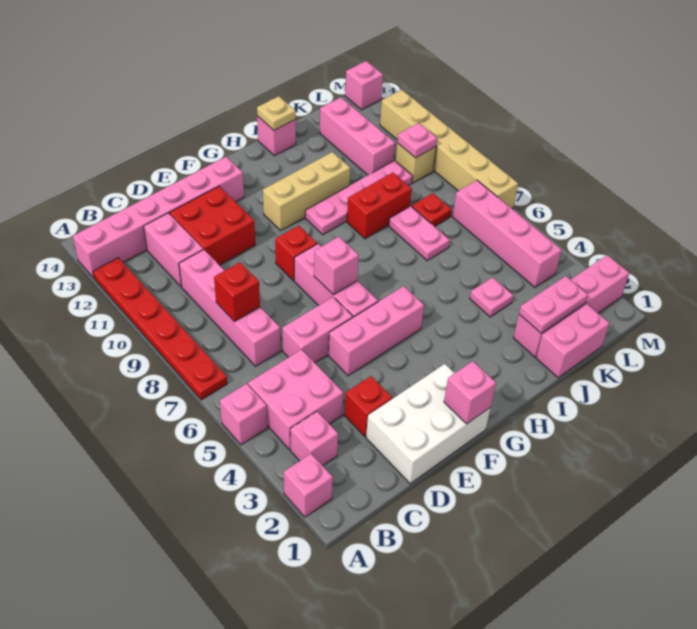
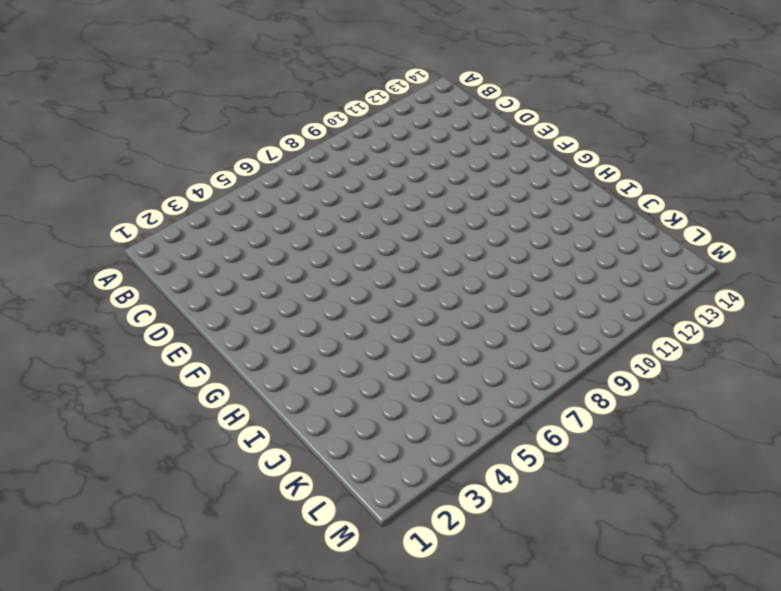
none -> pink brick A2 level 1
none -> pink brick A5 level 1
none -> red plate A7:A12 level 1
none -> pink brick A13:F13 level 1

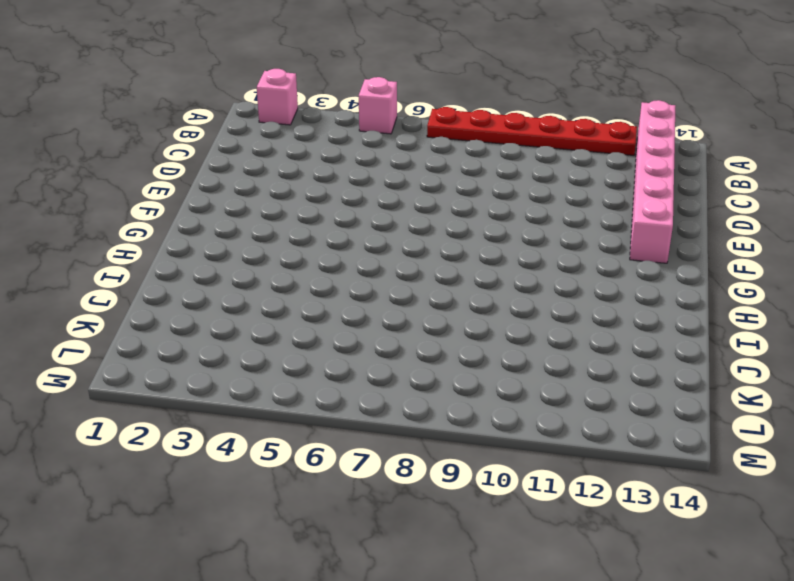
none -> pink brick B3 level 1
none -> pink brick B4:C5 level 1
none -> pink brick C7:C10 level 1
none -> pink brick C11:C12 level 1

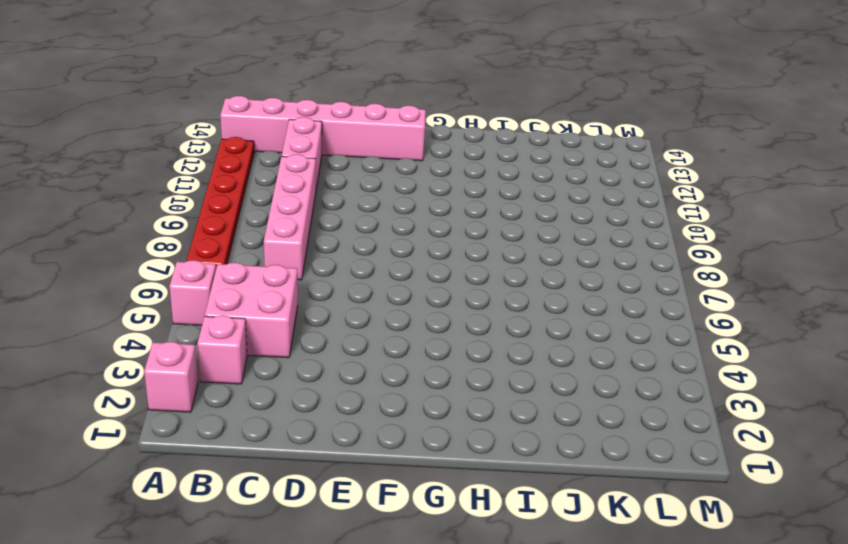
none -> white brick D1:F2 level 1
none -> red brick D3 level 1
none -> pink brick D6:E6 level 1
none -> red brick D11:E12 level 1

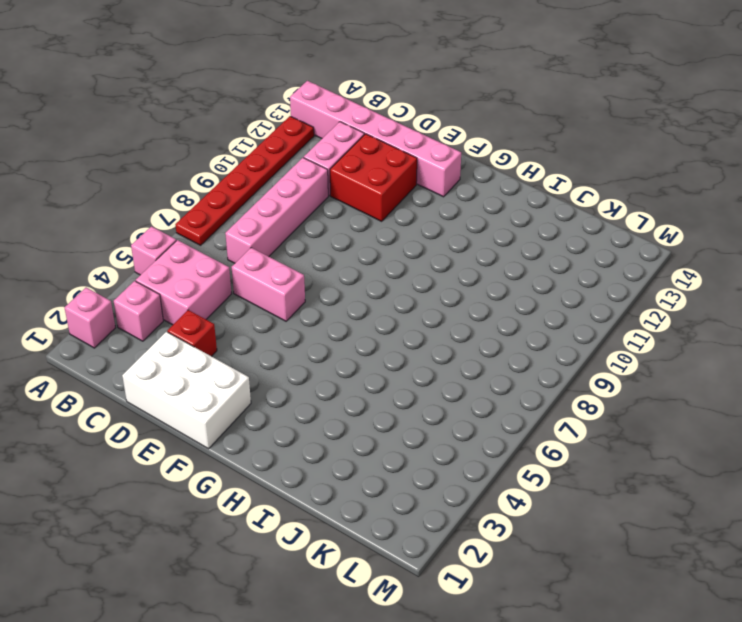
none -> pink brick E5:G5 level 1
none -> pink brick F6:F8 level 1
none -> red brick F9 level 1
none -> tan brick G11:I11 level 1

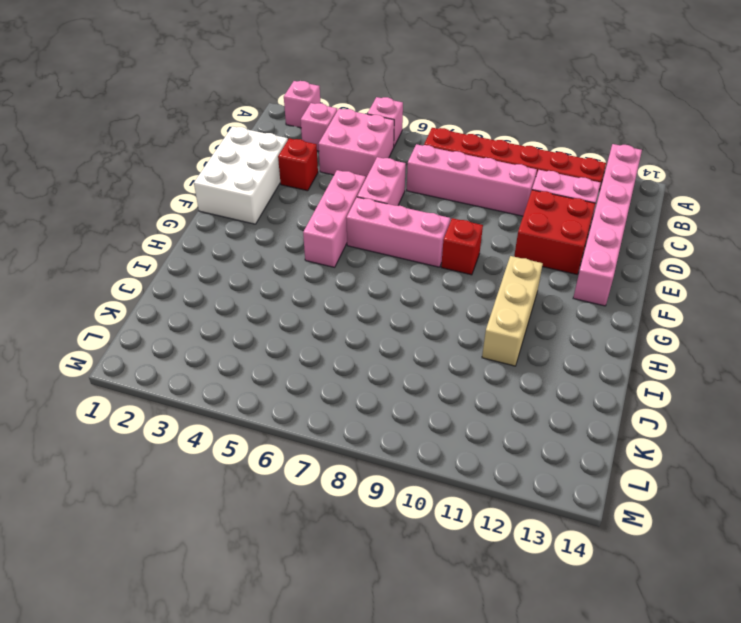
none -> pink plate H10:K10 level 1
none -> red brick I9:J9 level 1
none -> pink brick I14 level 1
none -> pink brick J1:K1 level 1

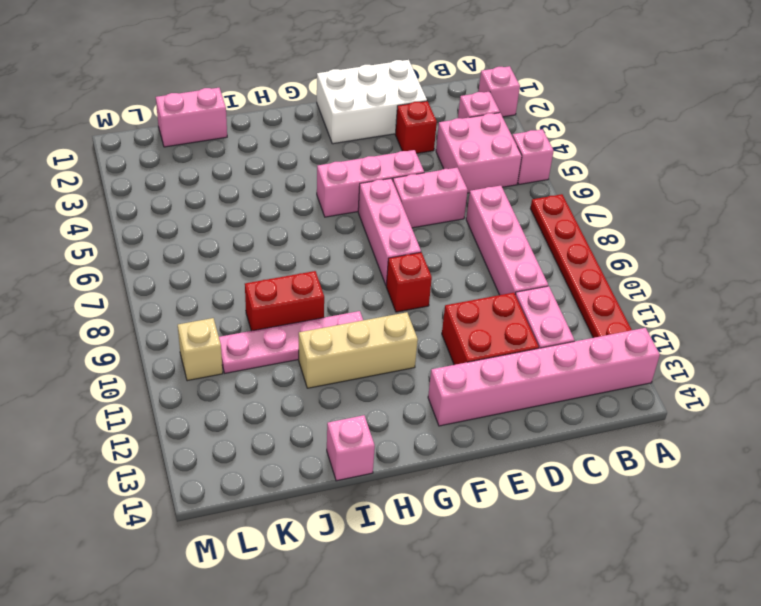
none -> pink brick J2:M2 level 1
none -> pink plate J4 level 1
none -> pink plate J7:J8 level 1
none -> red plate K8 level 1

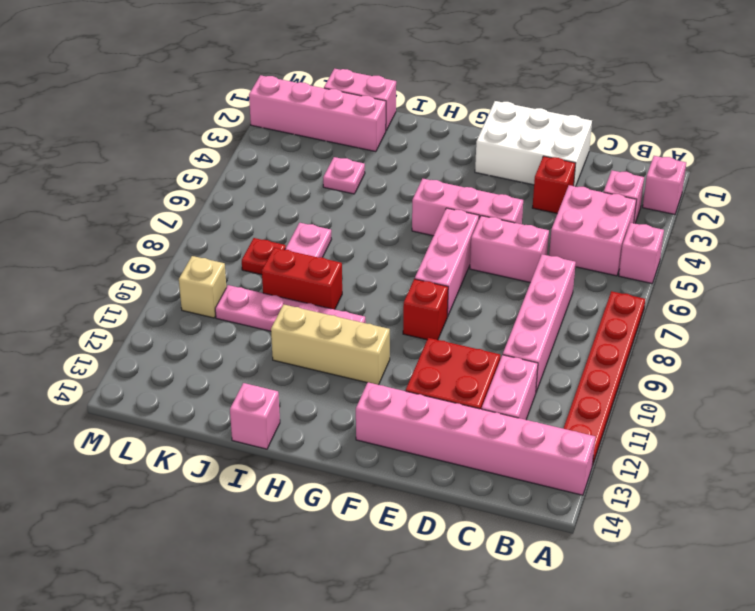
none -> pink brick K11:K13 level 1
none -> pink brick L4:L7 level 1
none -> tan brick M7:M12 level 1
none -> pink brick M14 level 1

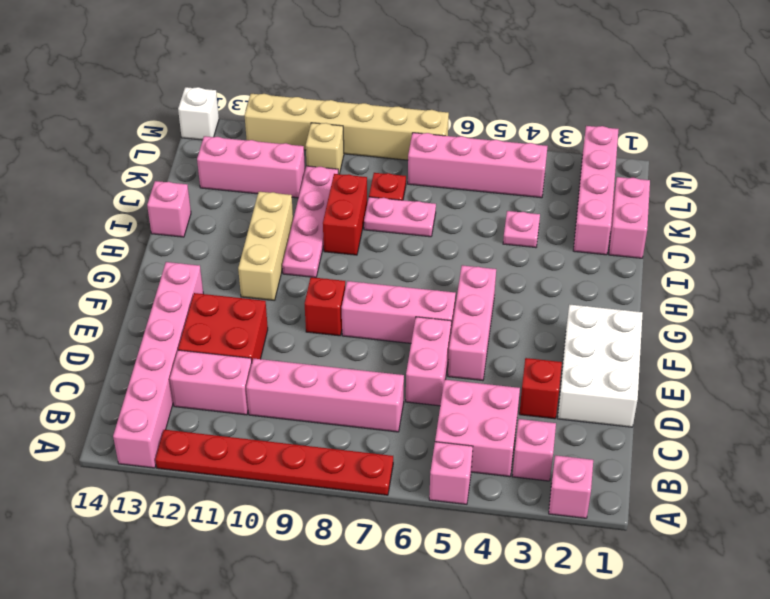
white brick M14 level 1 -> pink brick M14 level 1
none -> red brick C8 level 2
none -> pink brick F1 level 2
none -> pink brick F7 level 2
none -> tan plate I14 level 2

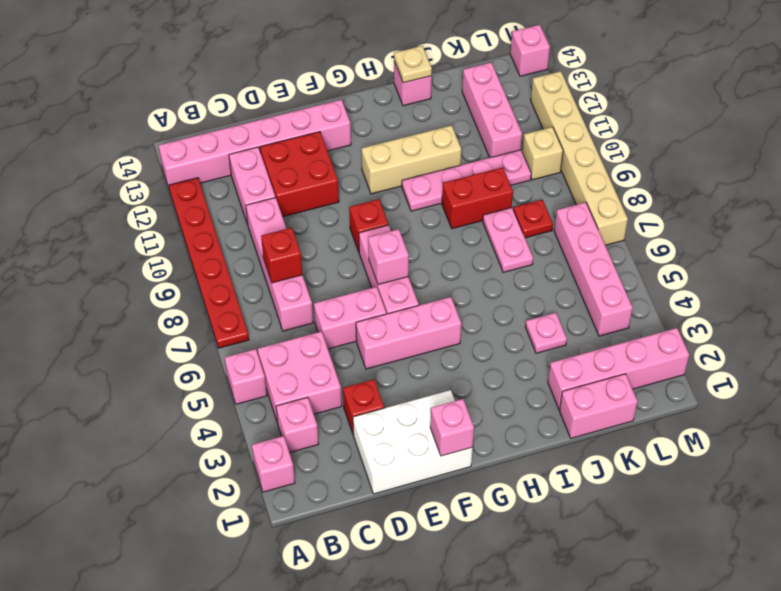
none -> pink plate J2:K2 level 2
none -> pink plate L10 level 2

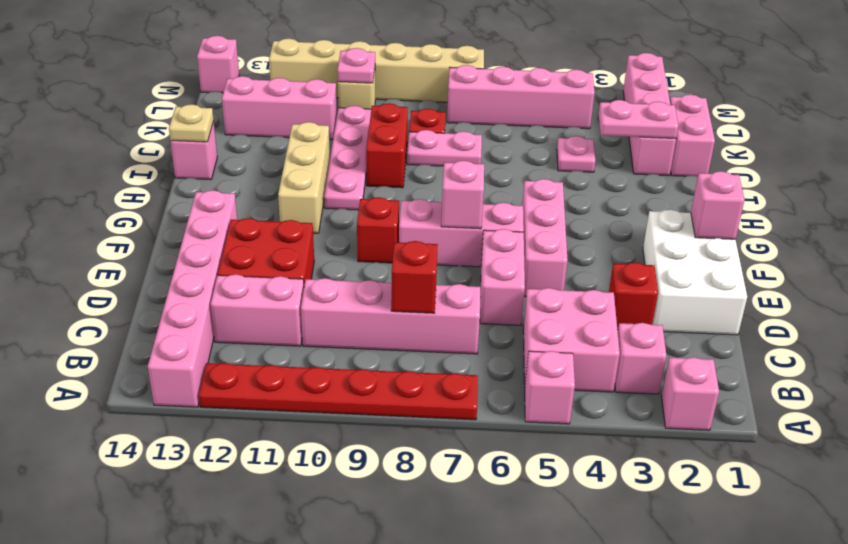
pink plate J2:J3 level 2 -> pink plate J2:K2 level 2

